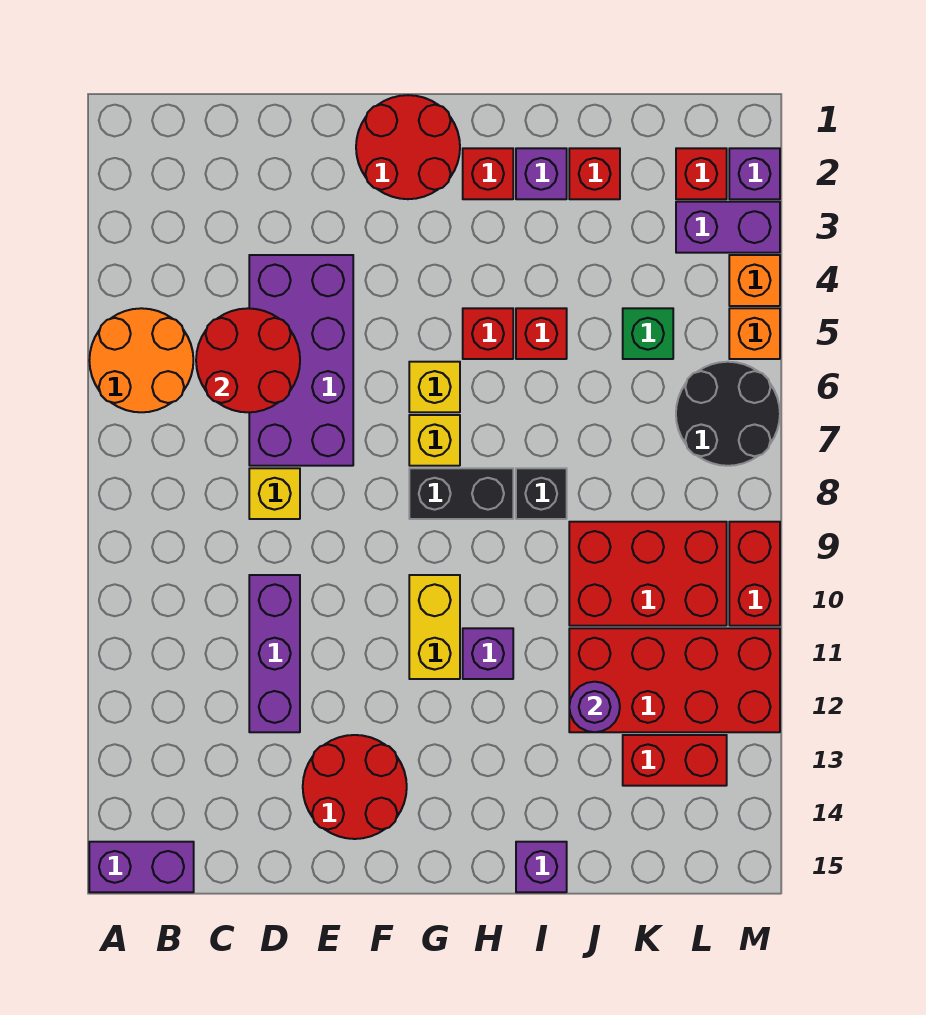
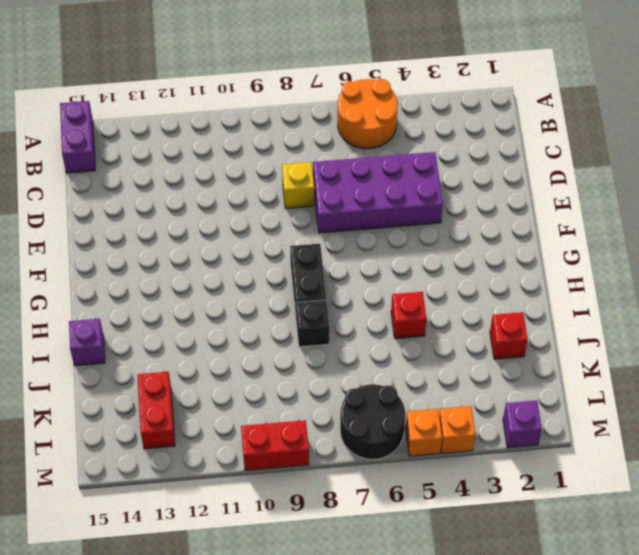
none -> purple brick D10:D12 level 1
none -> red round brick E13:F14 level 1
none -> red round brick F1:G2 level 1
none -> yellow brick G6 level 1

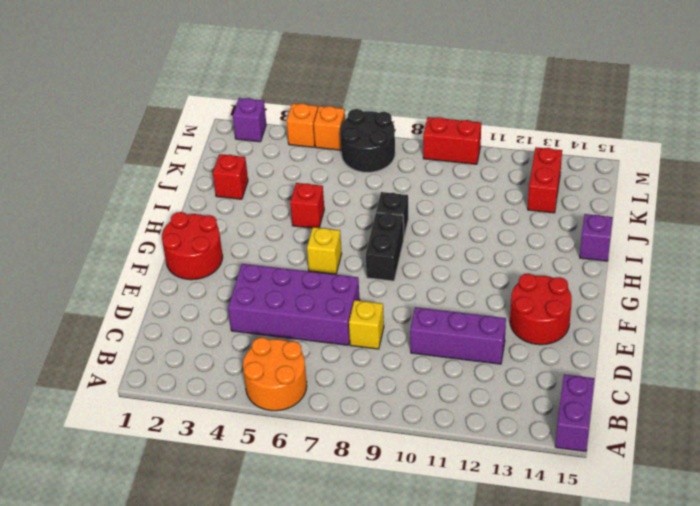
none -> yellow brick G7 level 1
none -> yellow brick G10:G11 level 1
none -> red brick H2 level 1
none -> red brick H5 level 1

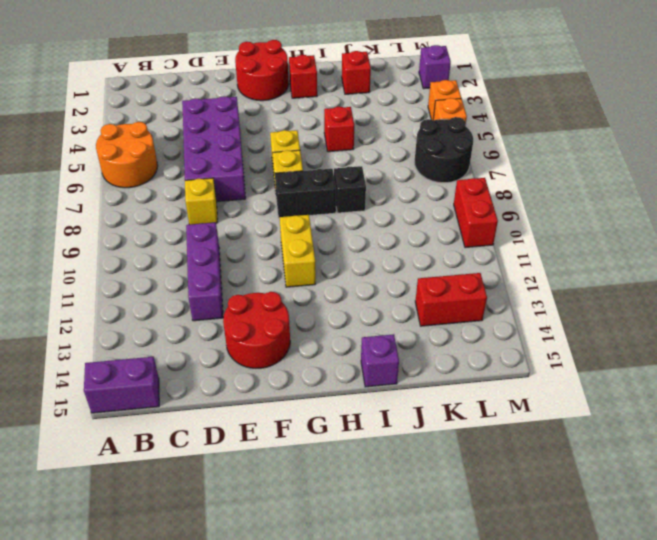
none -> red brick H5 level 1
none -> purple brick H11 level 1
none -> purple brick I2 level 1
none -> red brick J9:L10 level 1

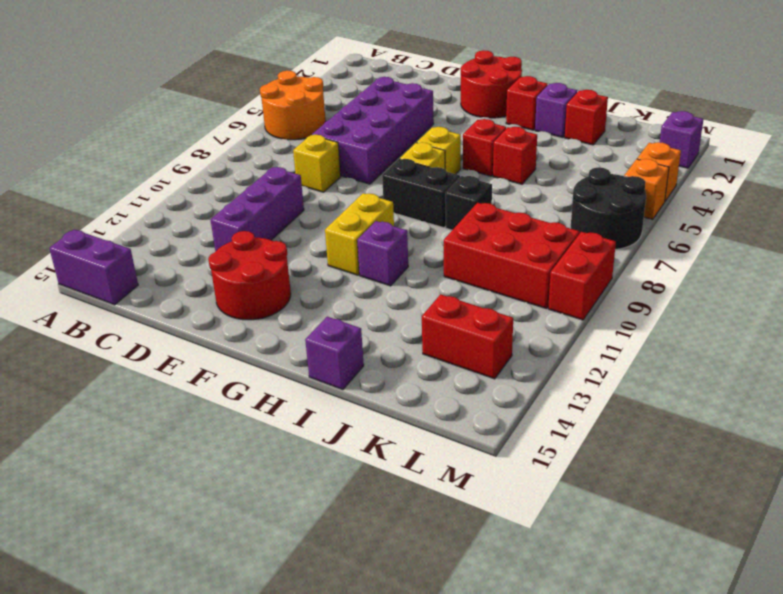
none -> red brick J11:M12 level 1
none -> green brick K5 level 1
none -> red brick L2 level 1
none -> purple brick L3:M3 level 1

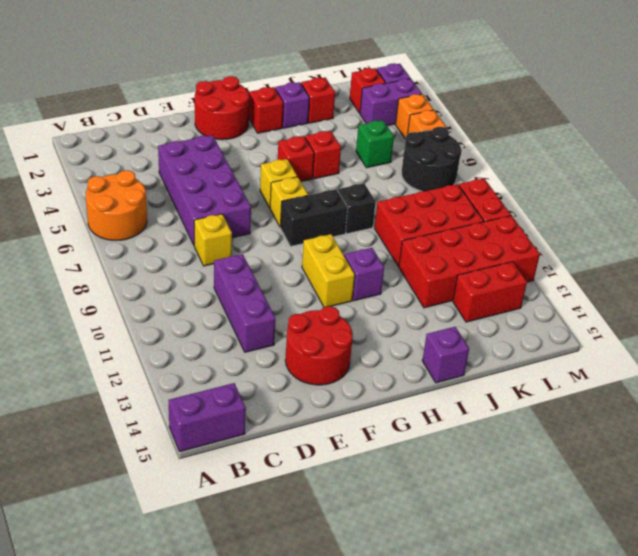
none -> red round brick C5:D6 level 2
none -> purple round brick J12 level 2

